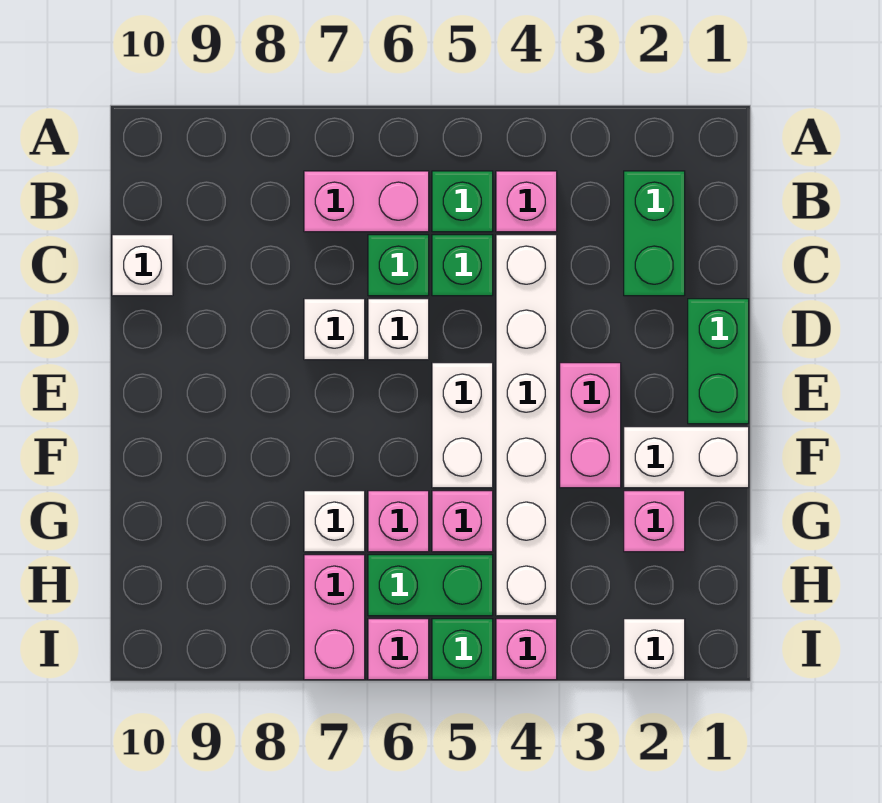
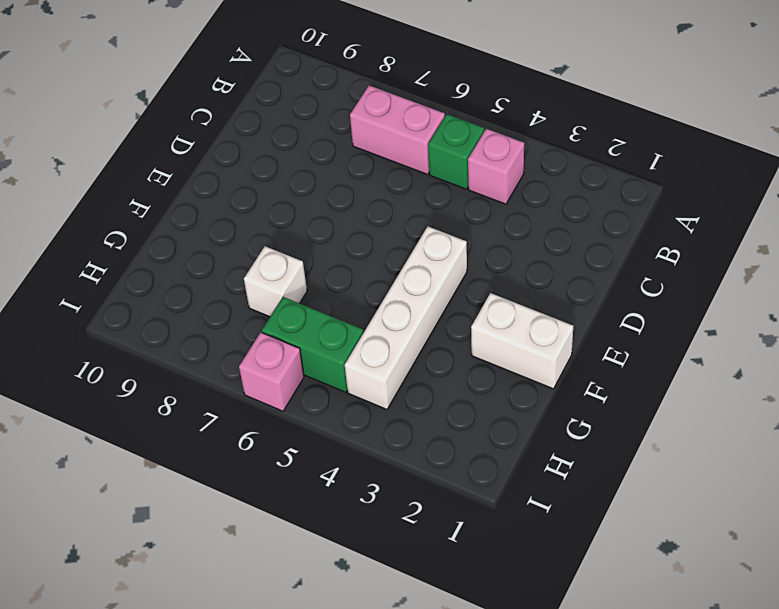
white brick E4:H4 level 1 -> white brick C4:H4 level 1
none -> green brick B2:C2 level 1
none -> green brick C5 level 1
none -> green brick C6 level 1

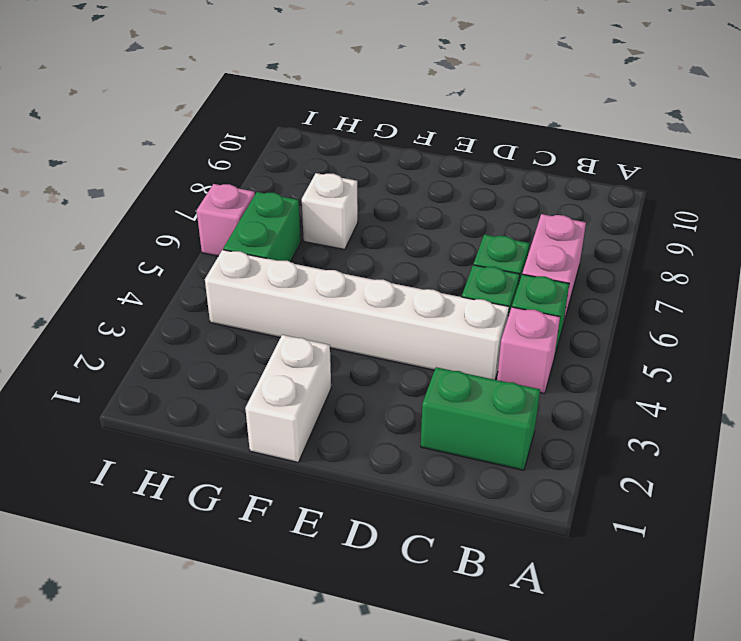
none -> white brick C10 level 1
none -> green brick D1:E1 level 1
none -> white brick D6 level 1

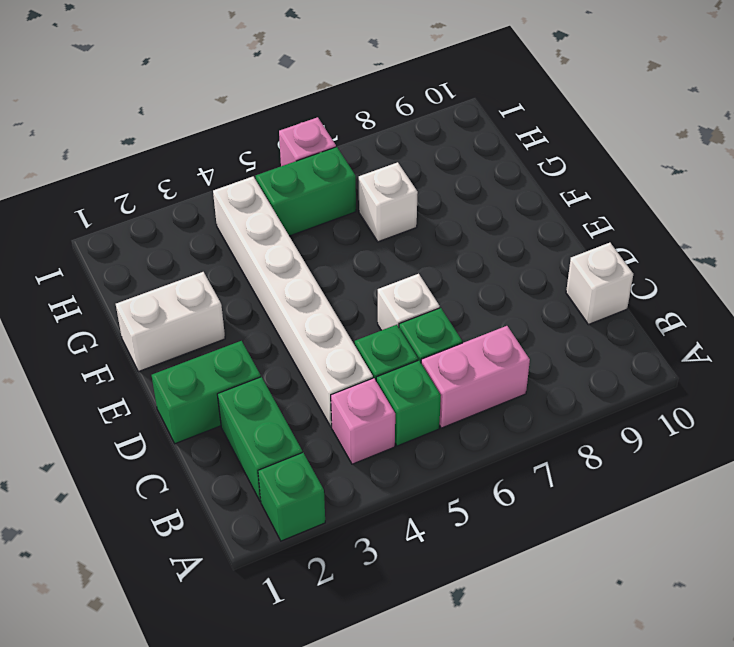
green brick A2 level 1 -> green brick I5 level 1
green brick D1:D2 level 1 -> green brick D1:E1 level 1
none -> white brick D7 level 1
none -> pink brick E3:F3 level 1
none -> white brick E5:F5 level 1

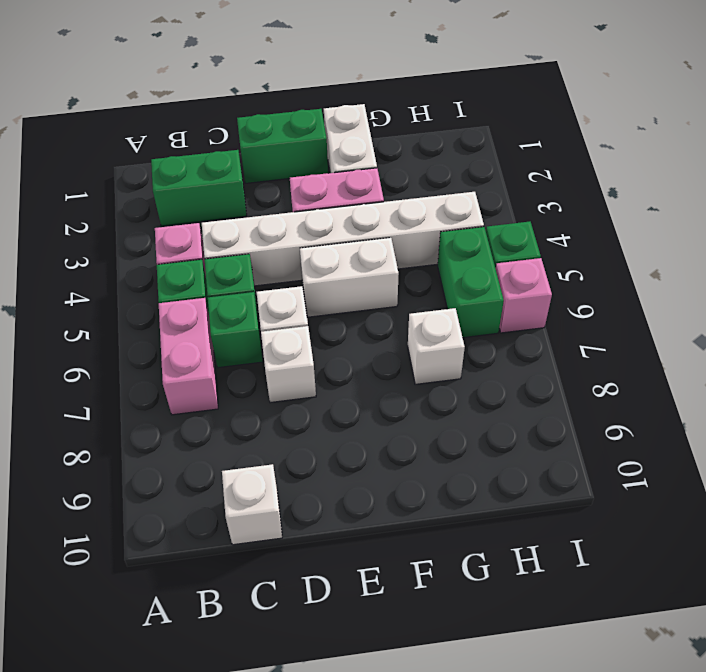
none -> pink brick G2 level 1
none -> pink brick G5 level 1
none -> pink brick G6 level 1

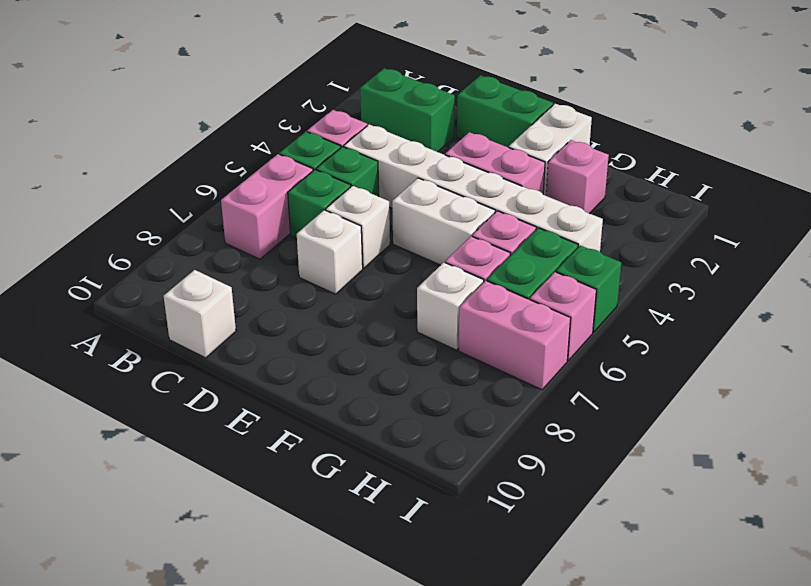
none -> white brick I2 level 1
none -> pink brick I4 level 1

